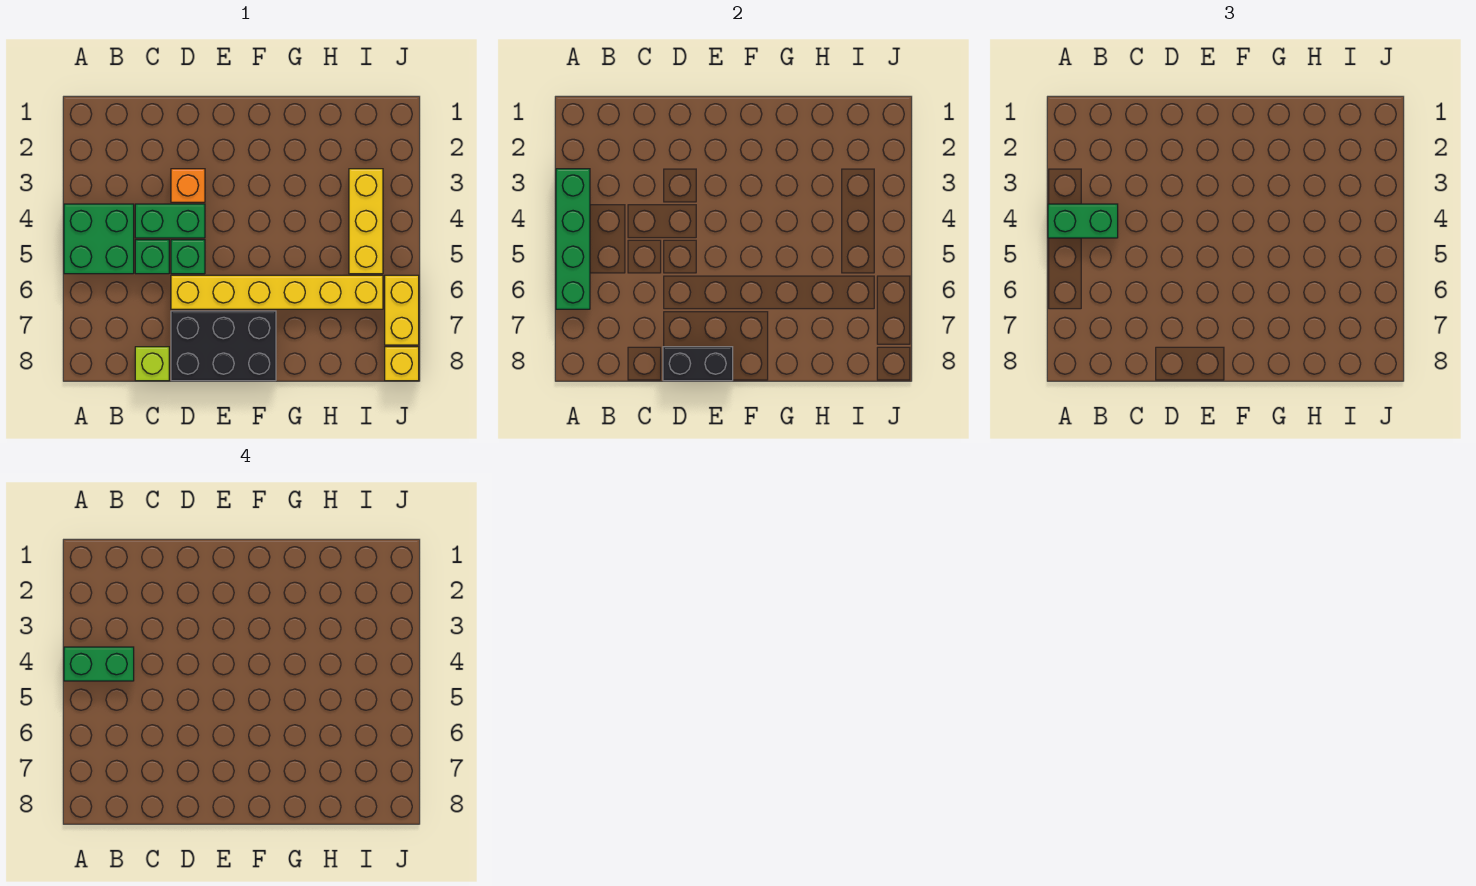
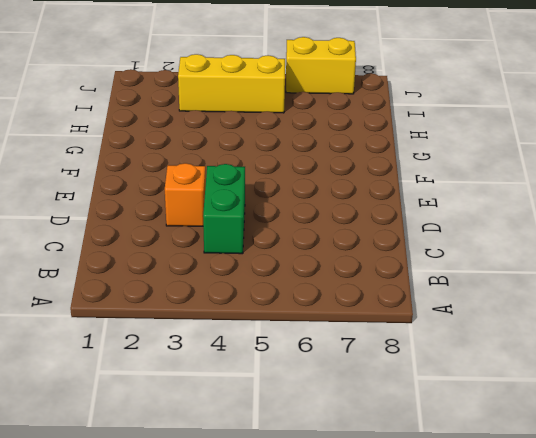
none -> green brick A4:B5 level 1
none -> green brick C5 level 1
none -> lime brick C8 level 1

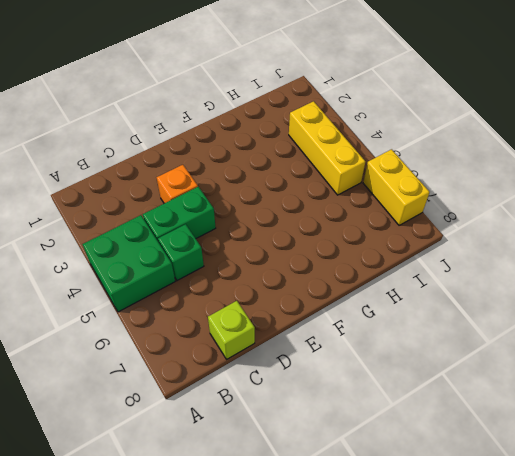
none -> green brick D5 level 1
none -> yellow brick D6:I6 level 1
none -> black brick D7:F8 level 1

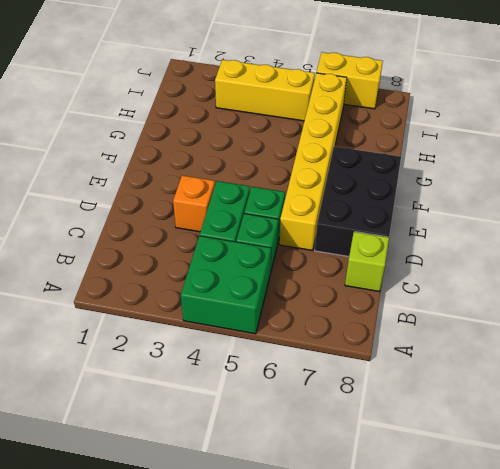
none -> yellow brick J8 level 1
none -> green brick A3:A6 level 2
none -> black brick D8:E8 level 2

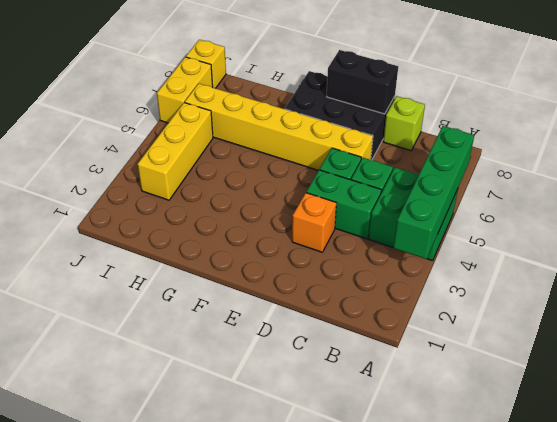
none -> green brick A4:B4 level 3
none -> green brick A4:B4 level 4

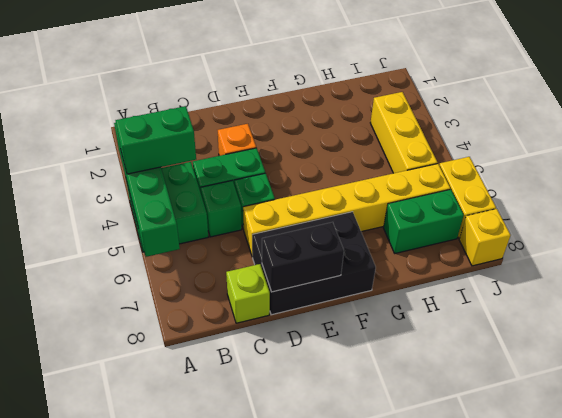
green brick H7:I7 level 1 -> green brick A4:B4 level 4

